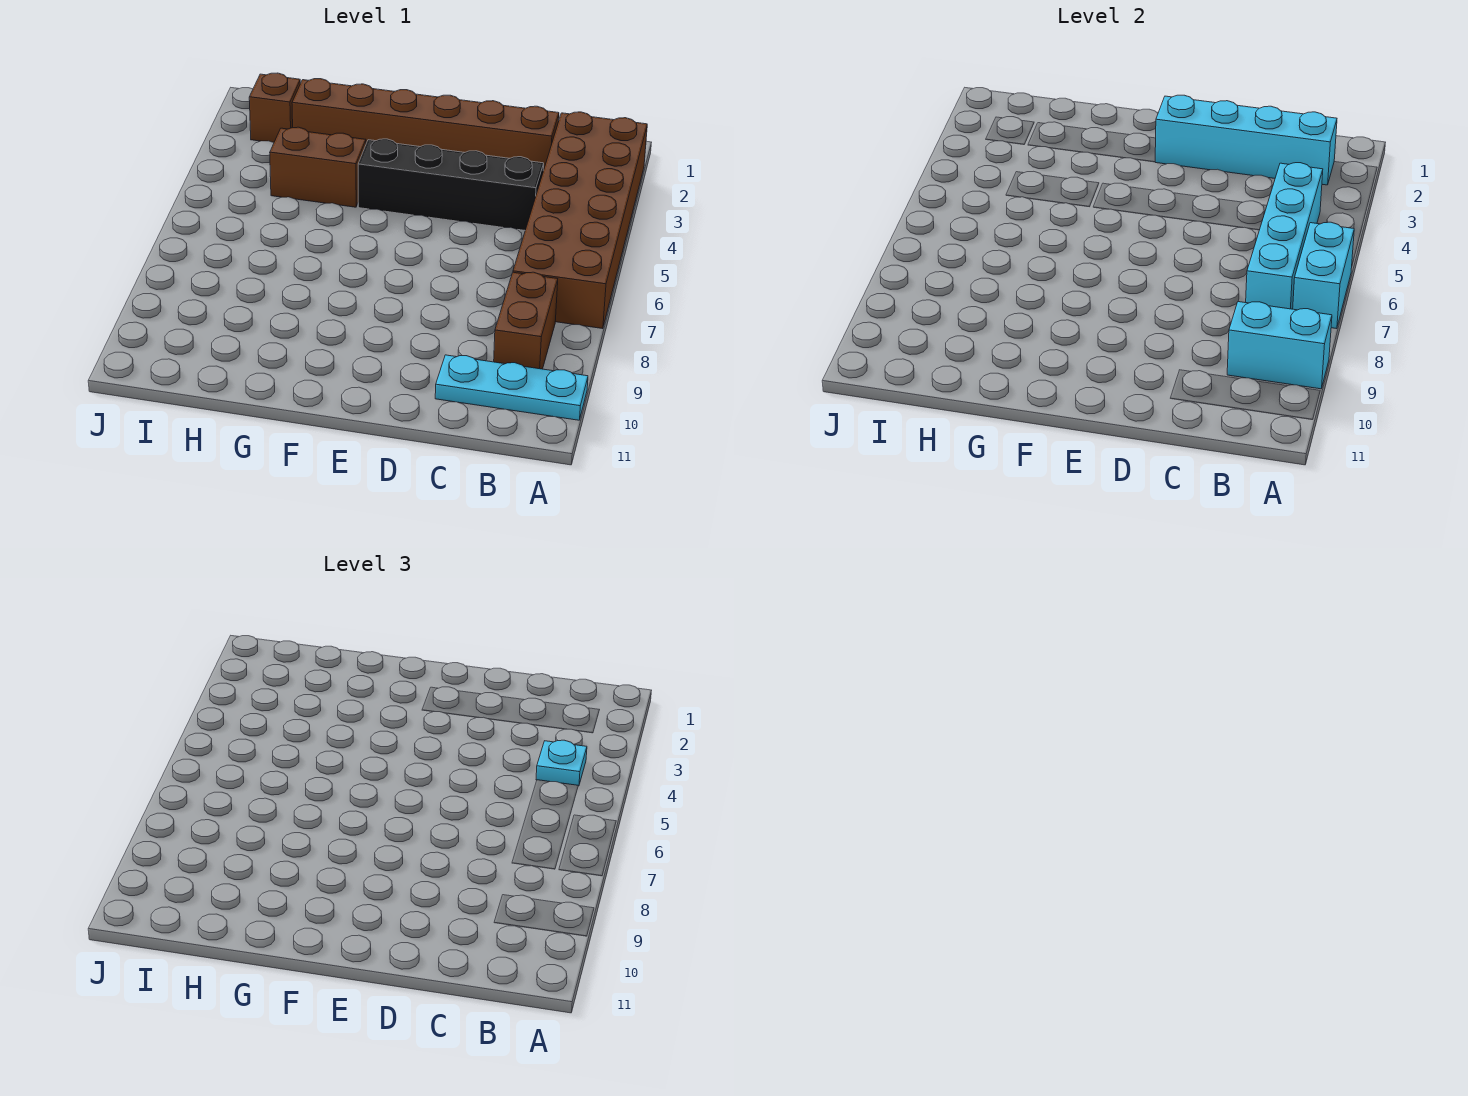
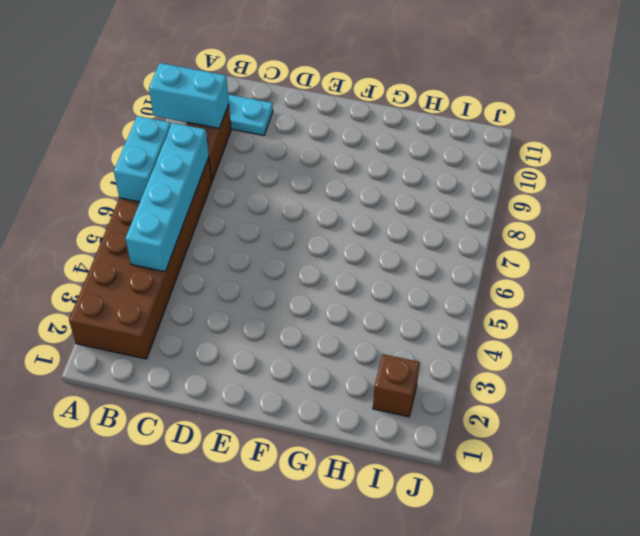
none -> brown brick C2:H2 level 1
none -> black brick C4:F4 level 1
none -> brown brick G4:H4 level 1

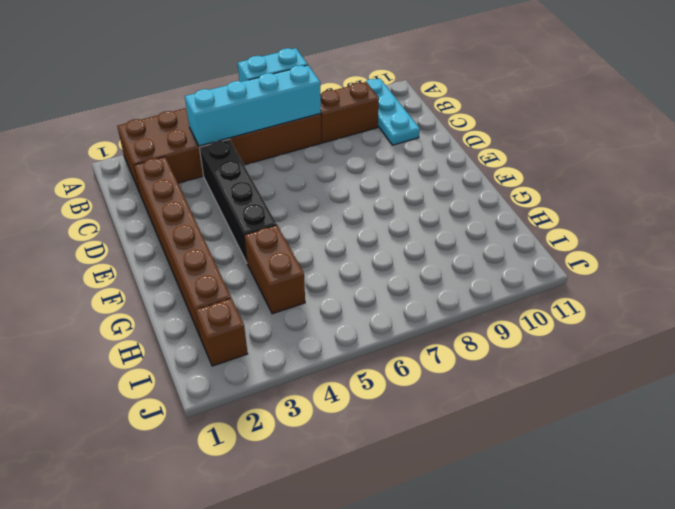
none -> cyan brick A9:B9 level 2
none -> cyan brick B2:E2 level 2
none -> cyan plate B4 level 3

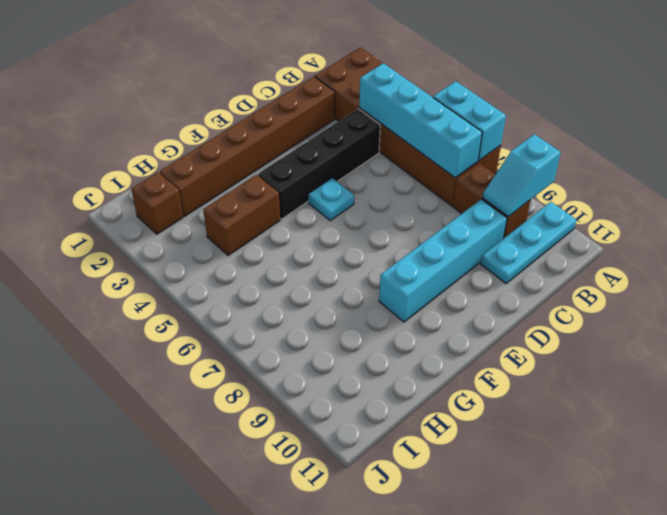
cyan slope A9:B9 level 2 top A -> cyan brick A9:B9 level 2
cyan brick C9:F9 level 1 -> cyan brick B2:E2 level 2
cyan plate E5 level 1 -> cyan plate B4 level 3

